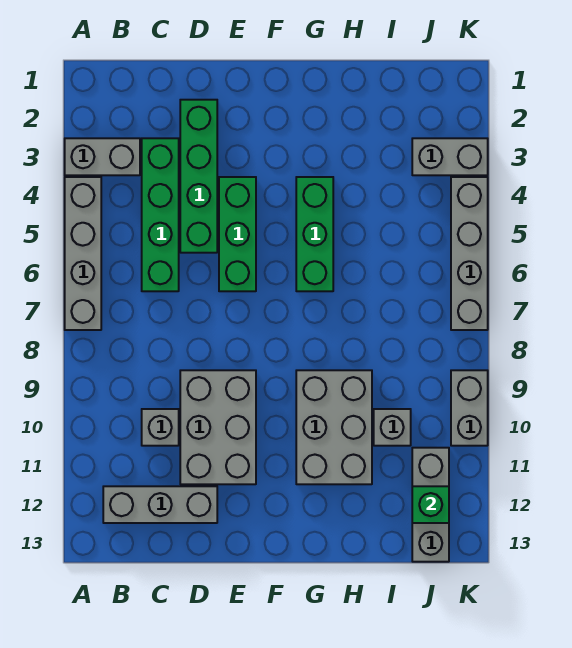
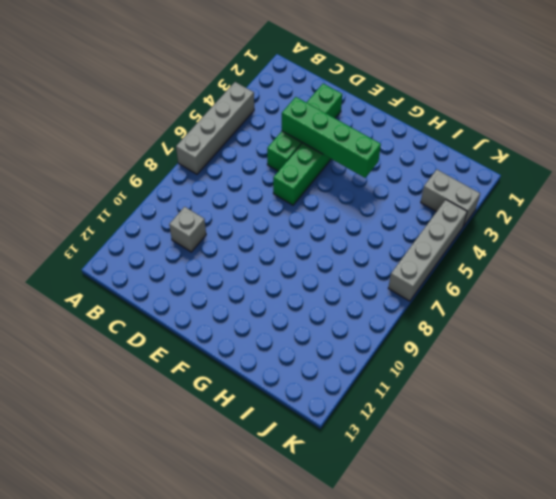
green brick D4:G4 level 2 -> green brick C3:C6 level 1
none -> grey brick A3:B3 level 1
none -> grey brick B12:D12 level 1
none -> grey brick D9:E11 level 1

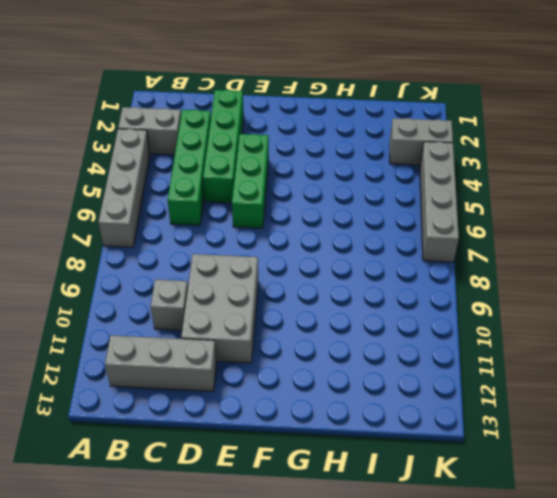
none -> green brick G4:G6 level 1
none -> grey brick G9:H11 level 1
none -> grey brick I10 level 1

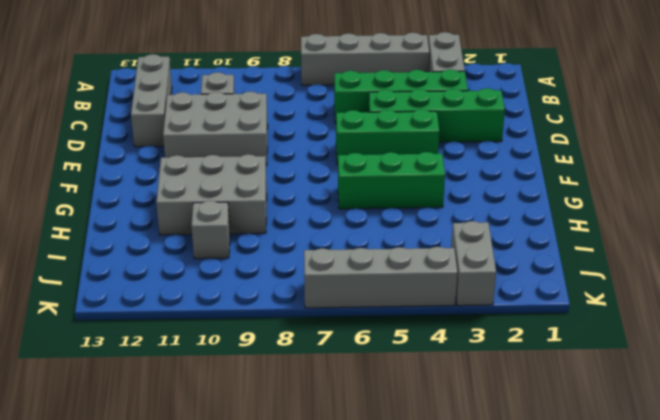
none -> grey brick J11:J13 level 1
none -> grey brick K9:K10 level 1
none -> green brick J12 level 2

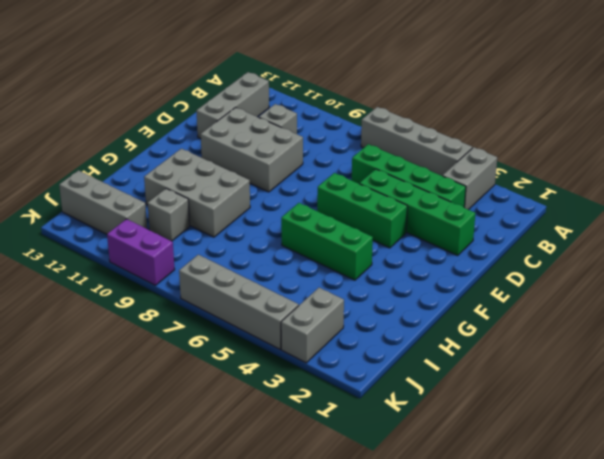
purple brick K9:K10 level 1 -> grey brick K9:K10 level 1
none -> green brick J12 level 2

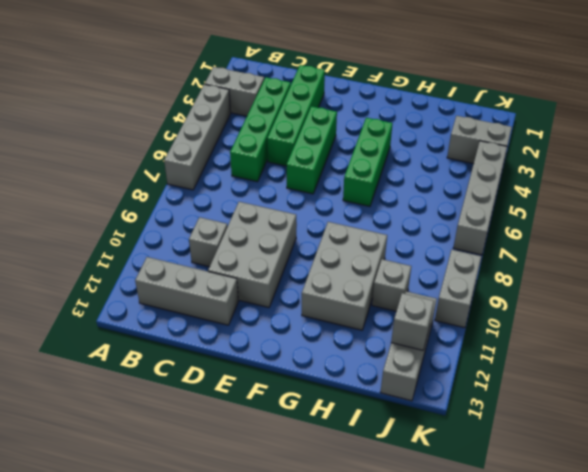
grey brick J12 level 2 -> green brick J12 level 2

